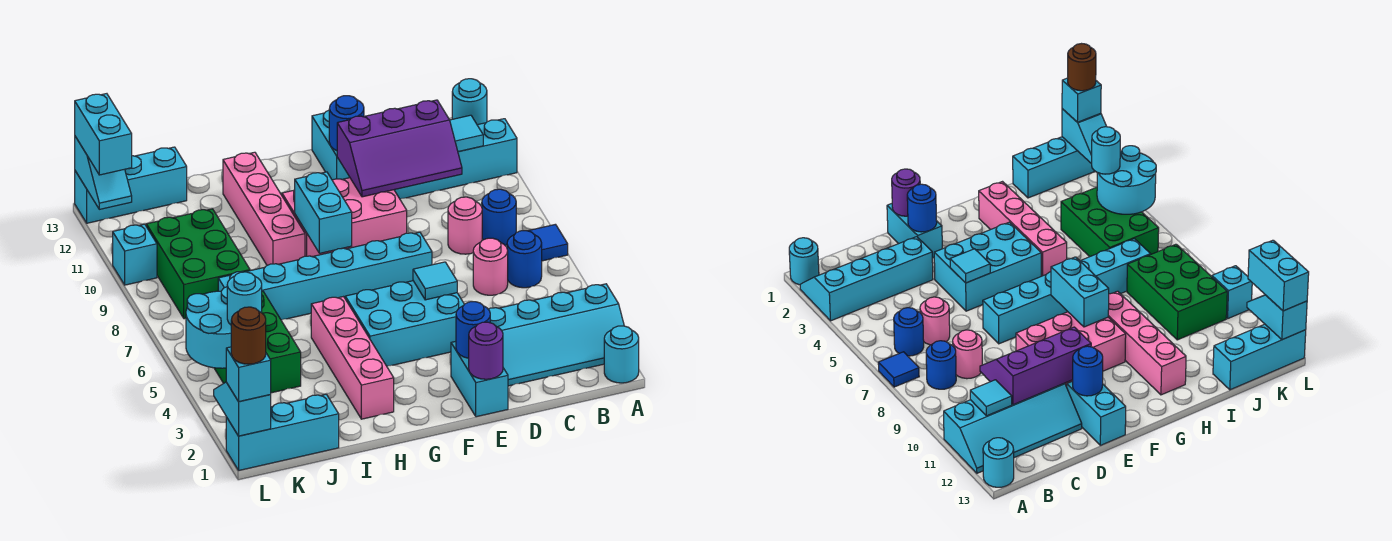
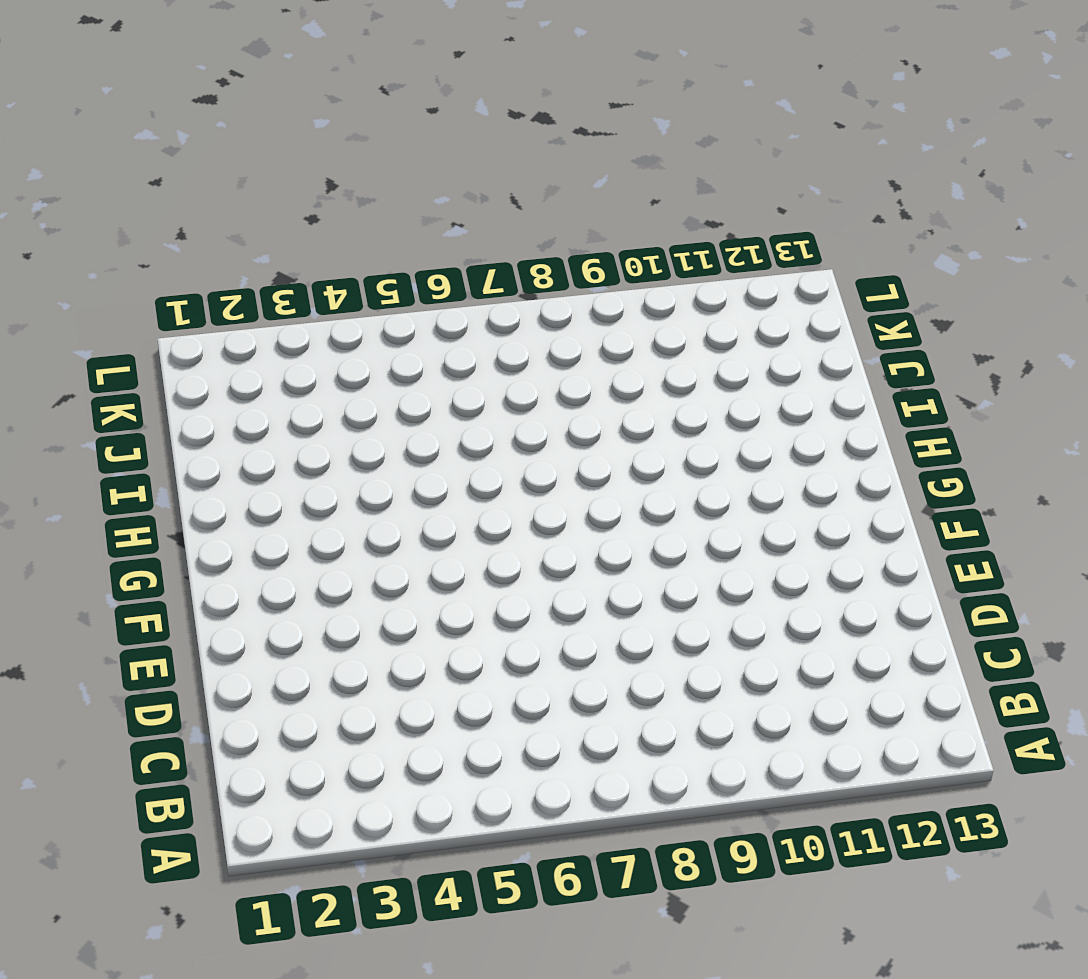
none -> cyan round brick A1 level 1
none -> cyan slope A2:D3 level 1 top 3
none -> blue tile A7 level 1
none -> cyan slope A11:D12 level 1 top 11

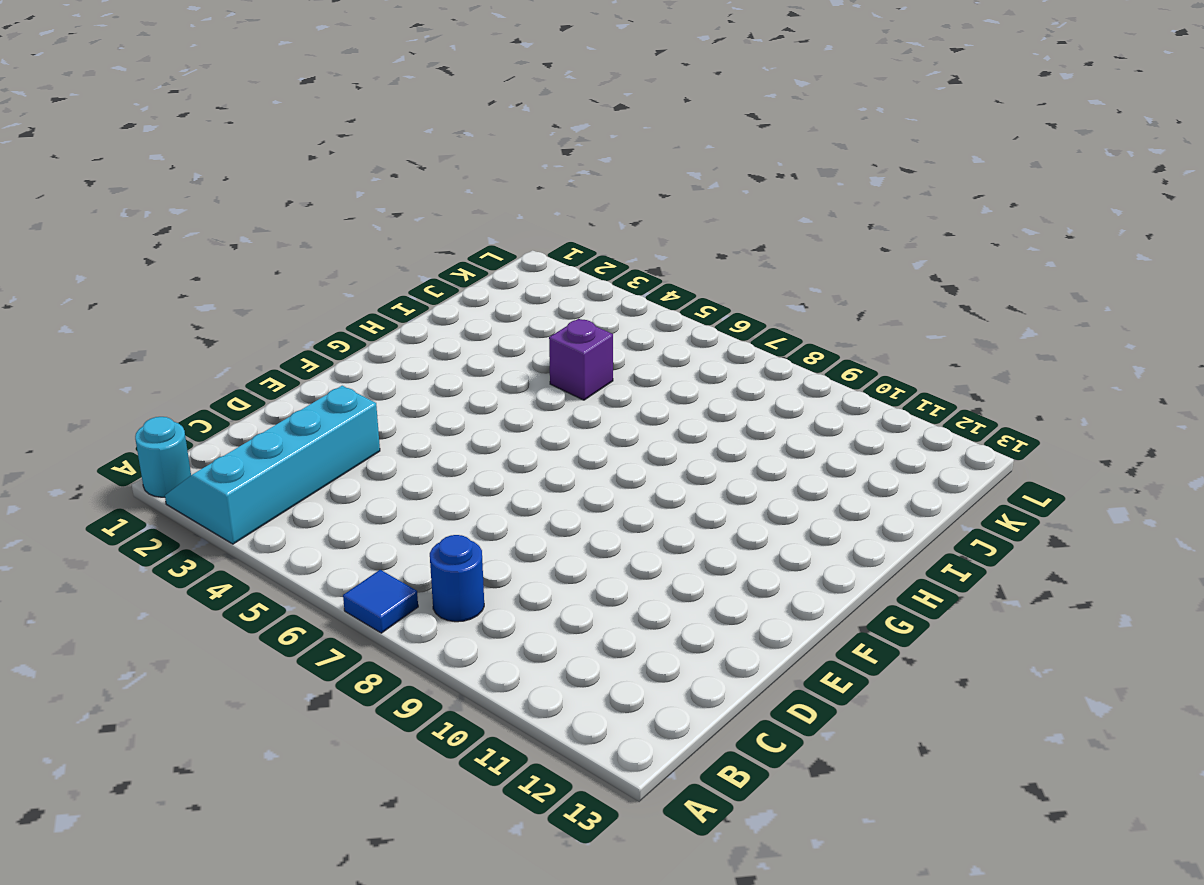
purple brick I5 level 1 -> none
none -> cyan slope A11:D12 level 1 top 11
none -> cyan round brick A13 level 1
none -> blue round brick B6 level 1
none -> pink round brick C6 level 1

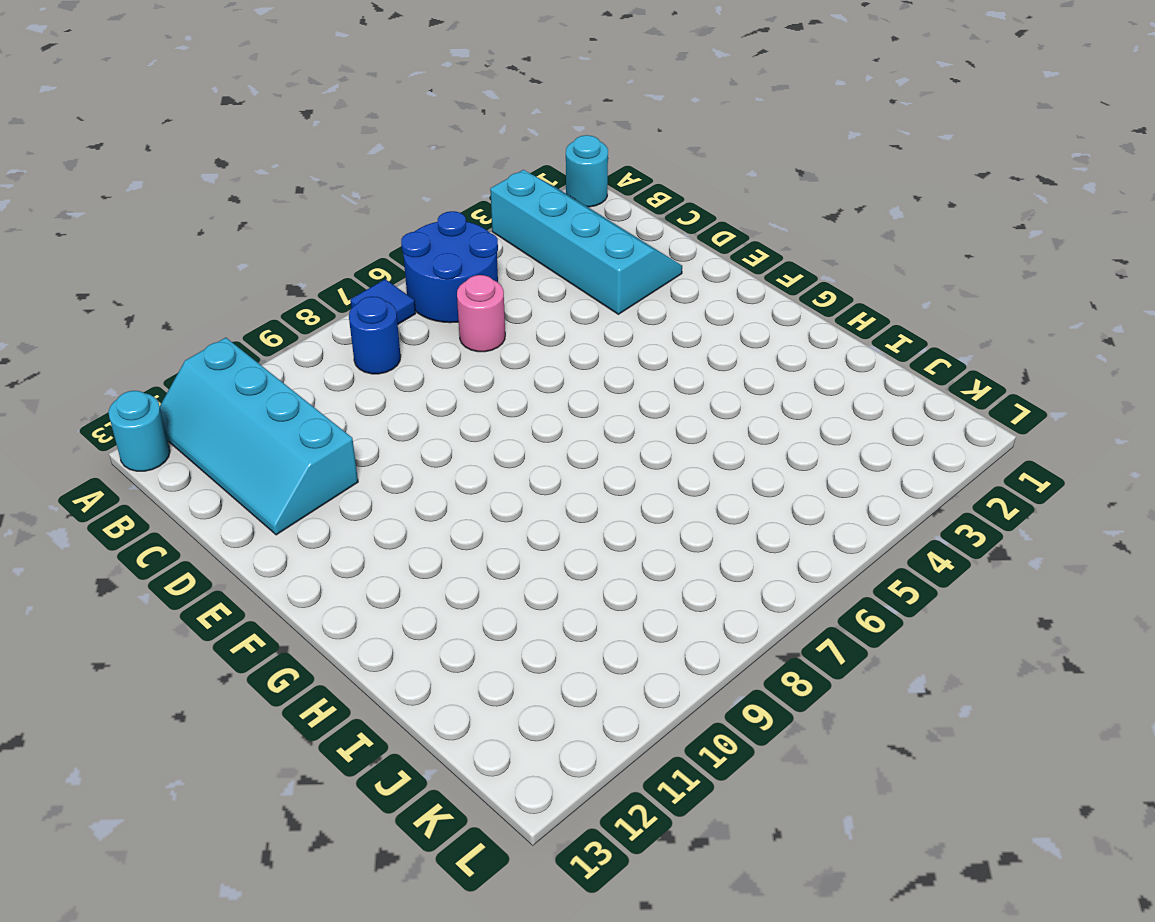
blue round brick A5:B6 level 1 -> blue round brick B6 level 1
none -> pink round brick C8 level 1
none -> cyan brick E1:E2 level 1
none -> cyan brick E4:G5 level 1
none -> cyan brick E7:J7 level 1

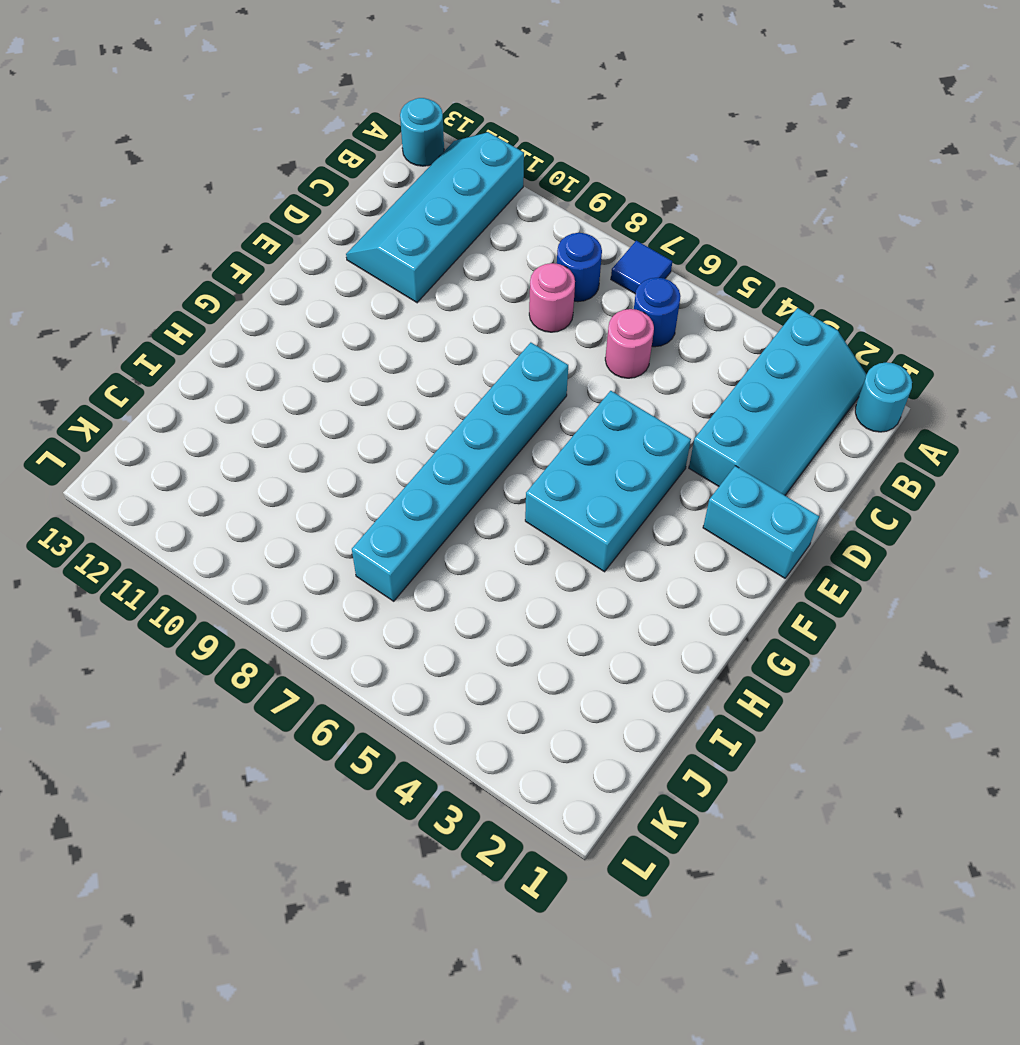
none -> pink brick E9:G10 level 1
none -> cyan brick E12:E13 level 1
none -> pink brick H2:H5 level 1
none -> pink brick H9:H12 level 1

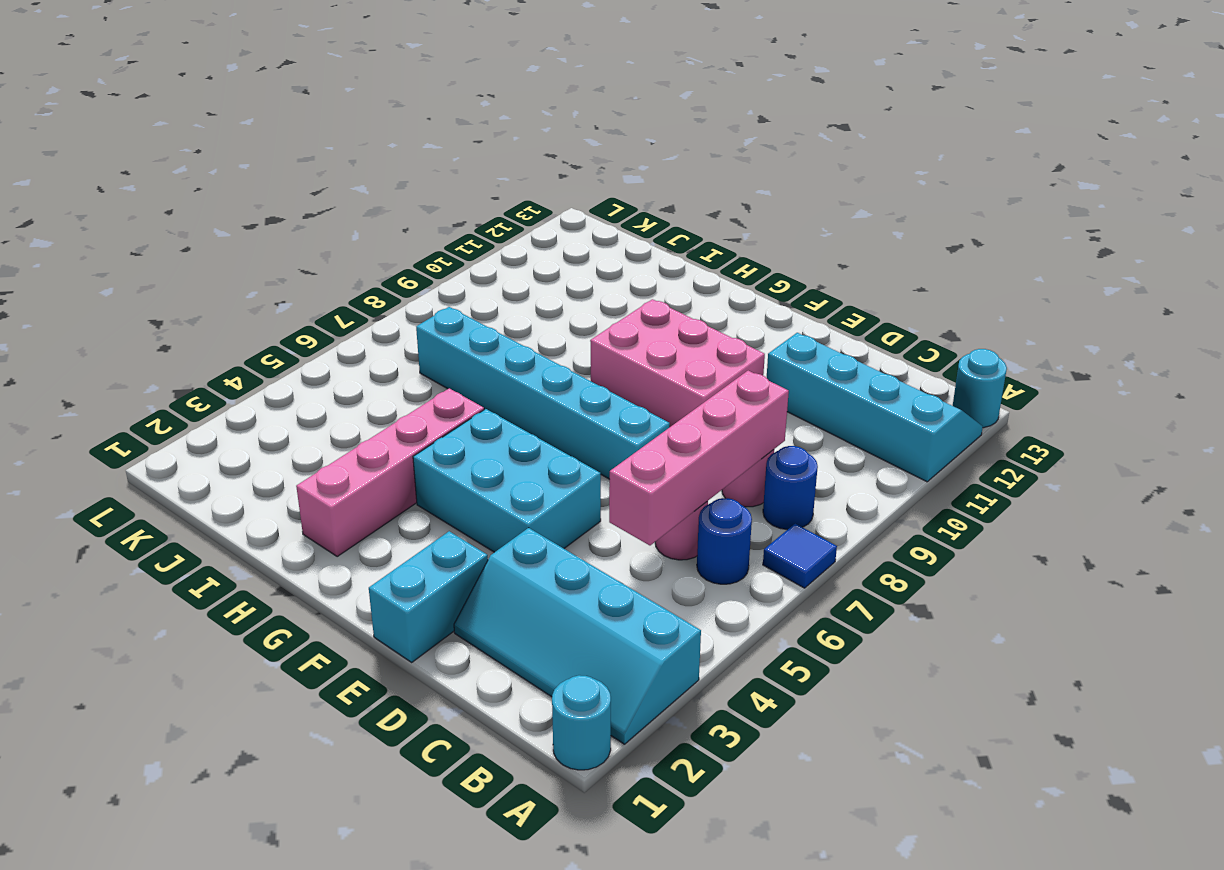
pink brick C5:C8 level 2 -> pink brick H9:H12 level 1
none -> cyan brick E12:E13 level 1
none -> cyan brick J1:L1 level 1
none -> green brick J4:K6 level 1
none -> green brick J8:K10 level 1

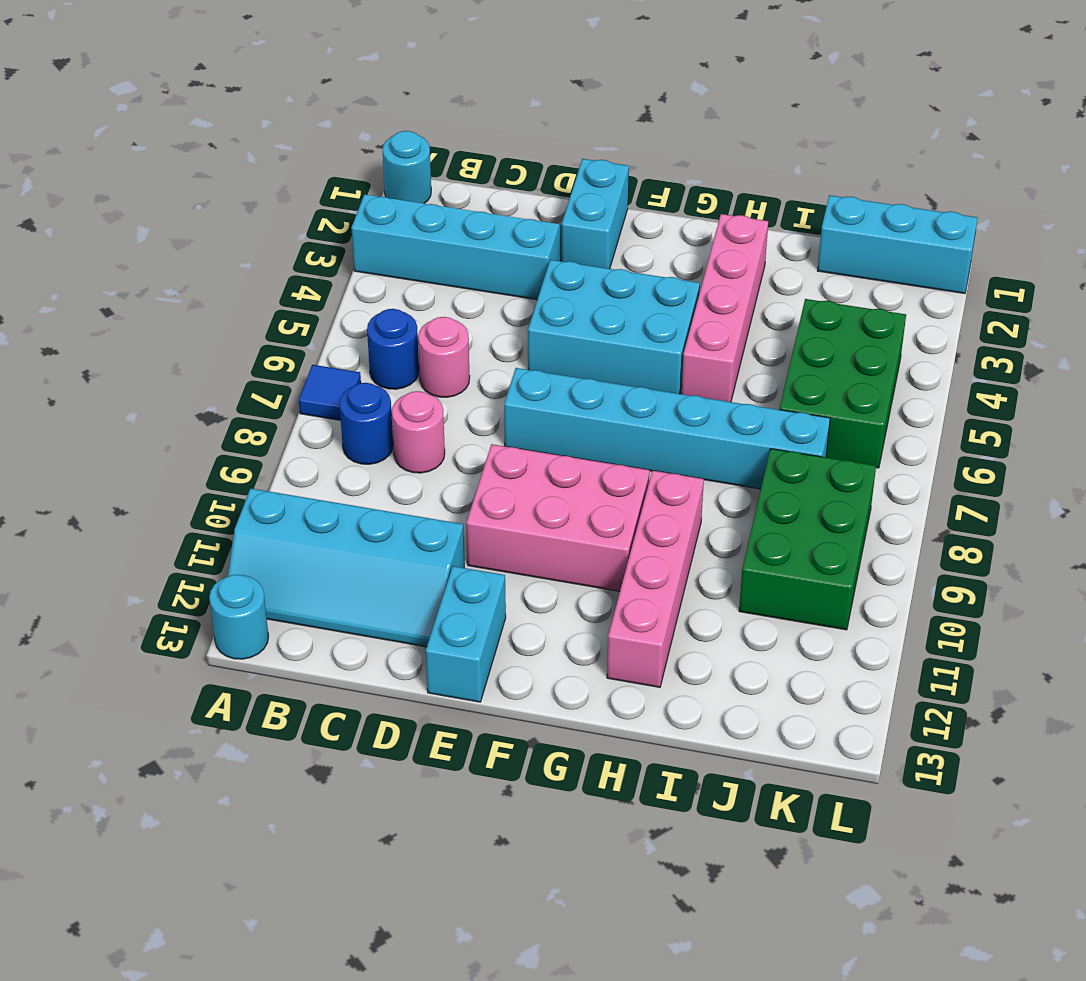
none -> cyan brick J13:L13 level 1
none -> cyan brick L10 level 1
none -> cyan tile B11 level 2
none -> purple slope C10:E11 level 2 top 11

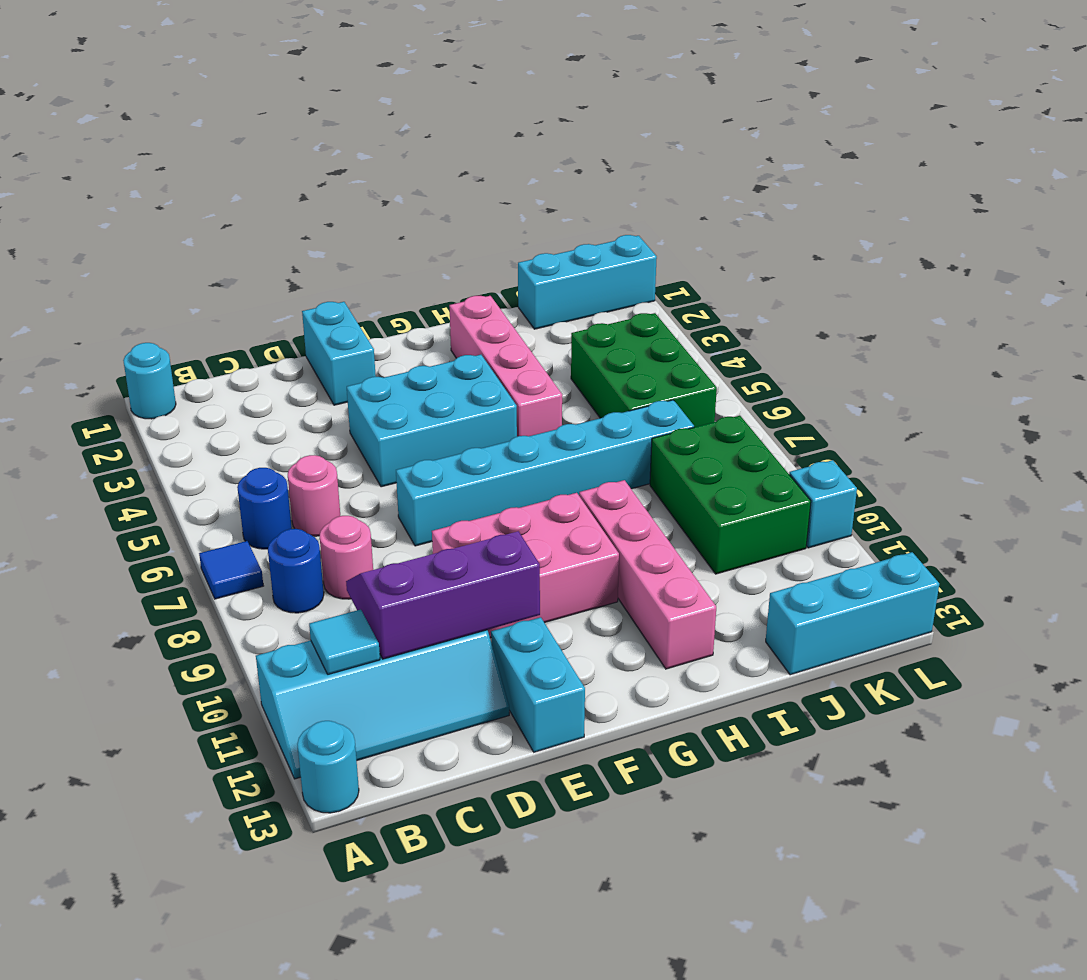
none -> cyan slope A2:D3 level 1 top 3
none -> purple round brick E1 level 2
none -> blue round brick E2 level 2
none -> cyan tile E5 level 2

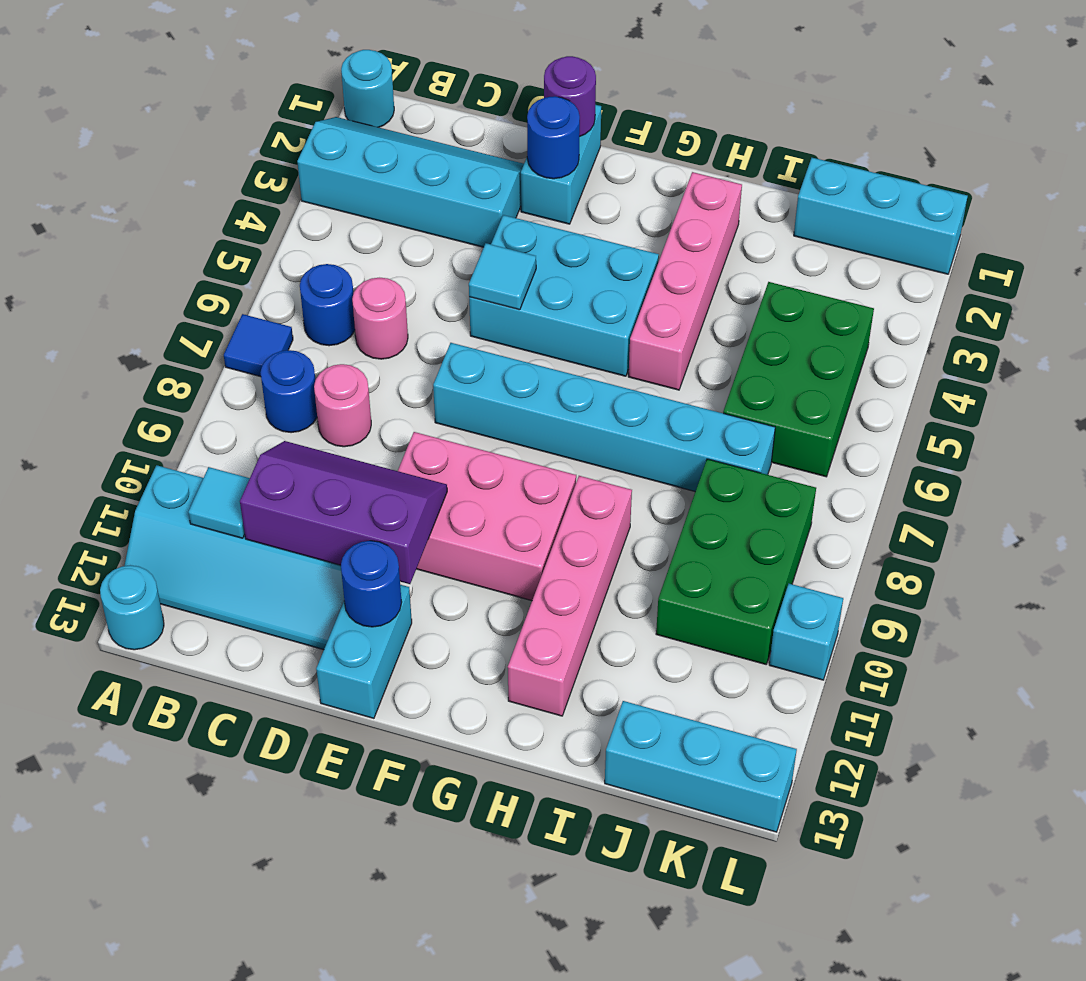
none -> cyan brick G8:G9 level 2
none -> cyan round brick K4:L5 level 2
none -> cyan slope L1:L2 level 2 top 1
none -> cyan slope L12:L13 level 2 top 13

